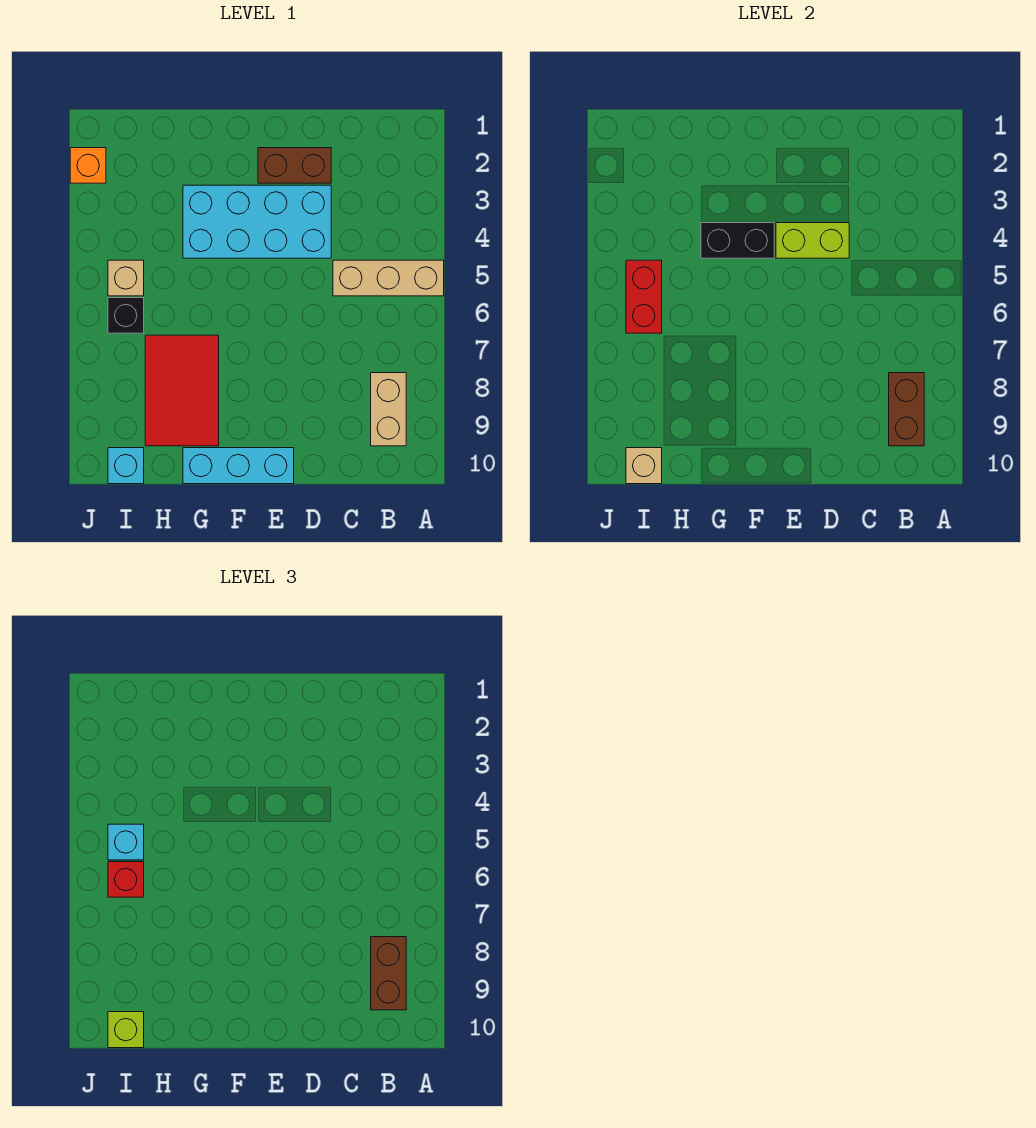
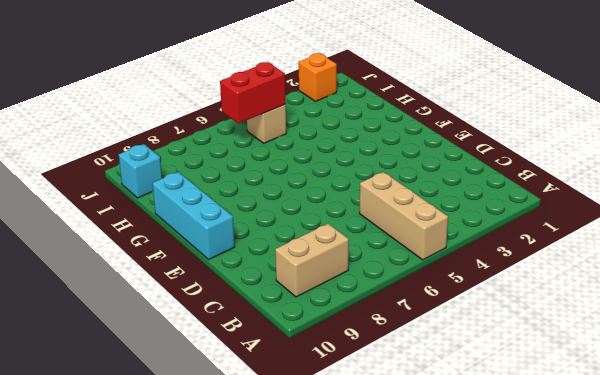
none -> brown brick D2:E2 level 1
none -> cyan brick D3:G4 level 1
none -> red tile G7:H9 level 1

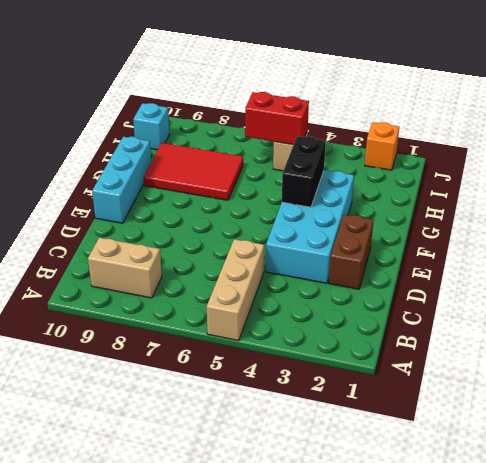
none -> black brick I6 level 1
none -> brown brick B8:B9 level 2
none -> lime brick D4:E4 level 2

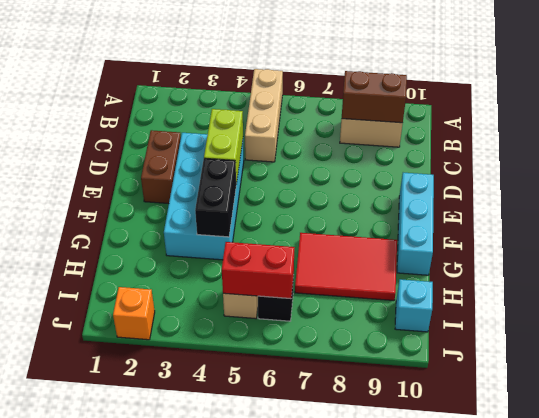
none -> tan brick I10 level 2
none -> brown brick B8:B9 level 3
none -> cyan brick I5 level 3

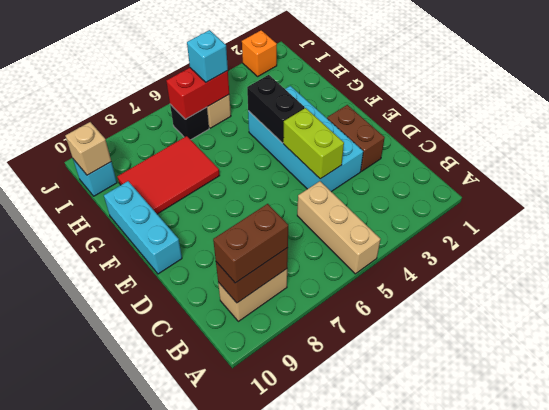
none -> red brick I6 level 3
none -> lime brick I10 level 3

